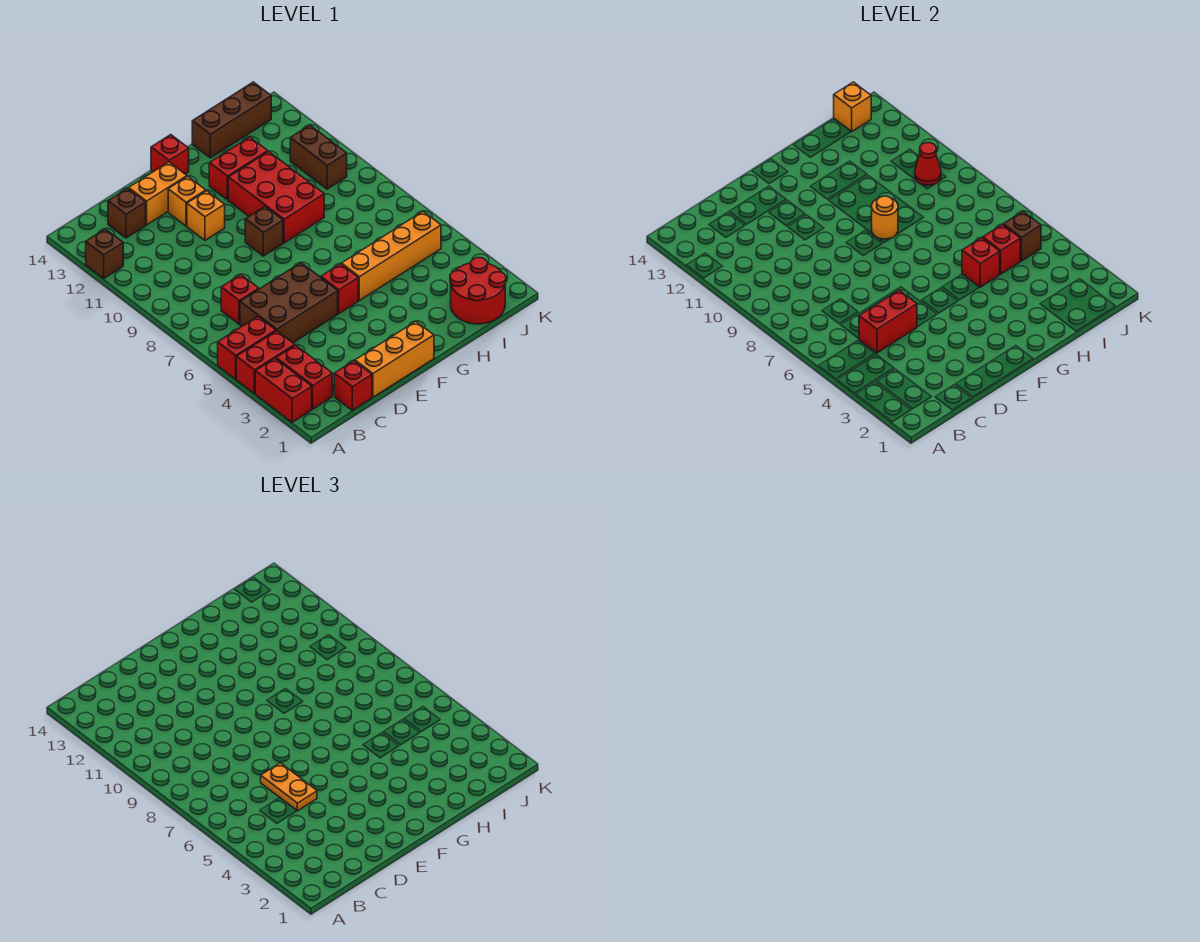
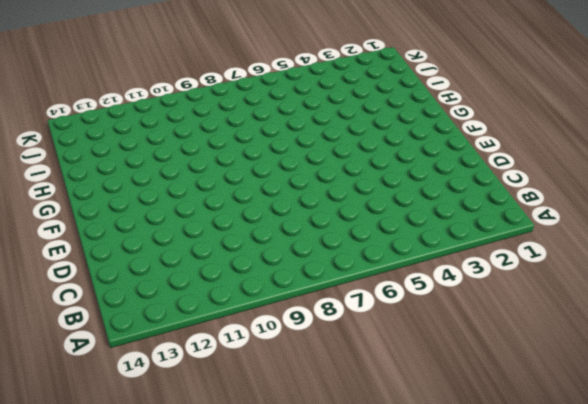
none -> red brick A2:A3 level 1
none -> red brick A4:B4 level 1
none -> red brick A5:B5 level 1
none -> brown brick A12 level 1

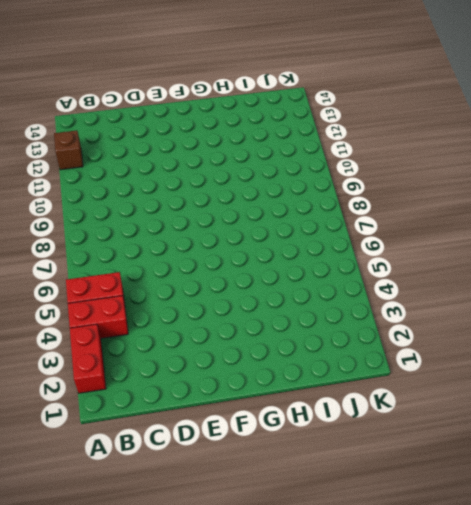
none -> red brick B2:B3 level 1
none -> red brick C1 level 1
none -> brown brick C5:E6 level 1
none -> red brick C7 level 1

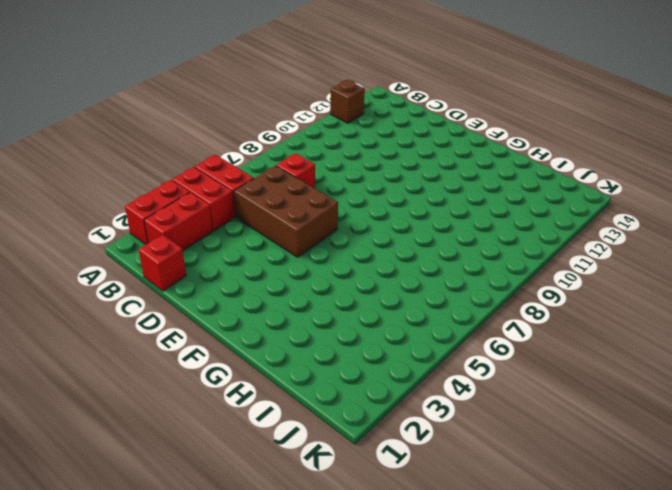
none -> brown brick C13 level 1
none -> orange brick D1:F1 level 1
none -> orange brick D13:E13 level 1
none -> orange brick E11 level 1

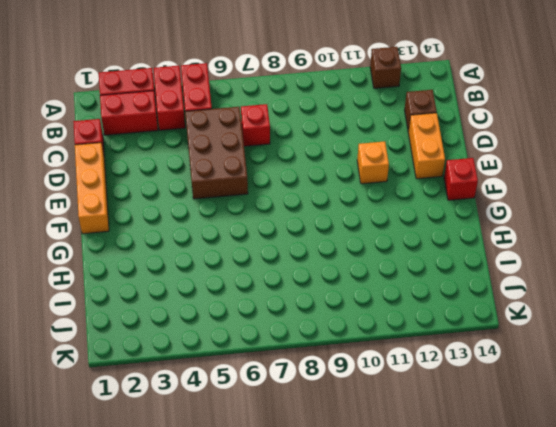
none -> orange brick E12 level 1
none -> red brick F5 level 1
none -> brown brick F9 level 1
none -> orange brick G5:J5 level 1

